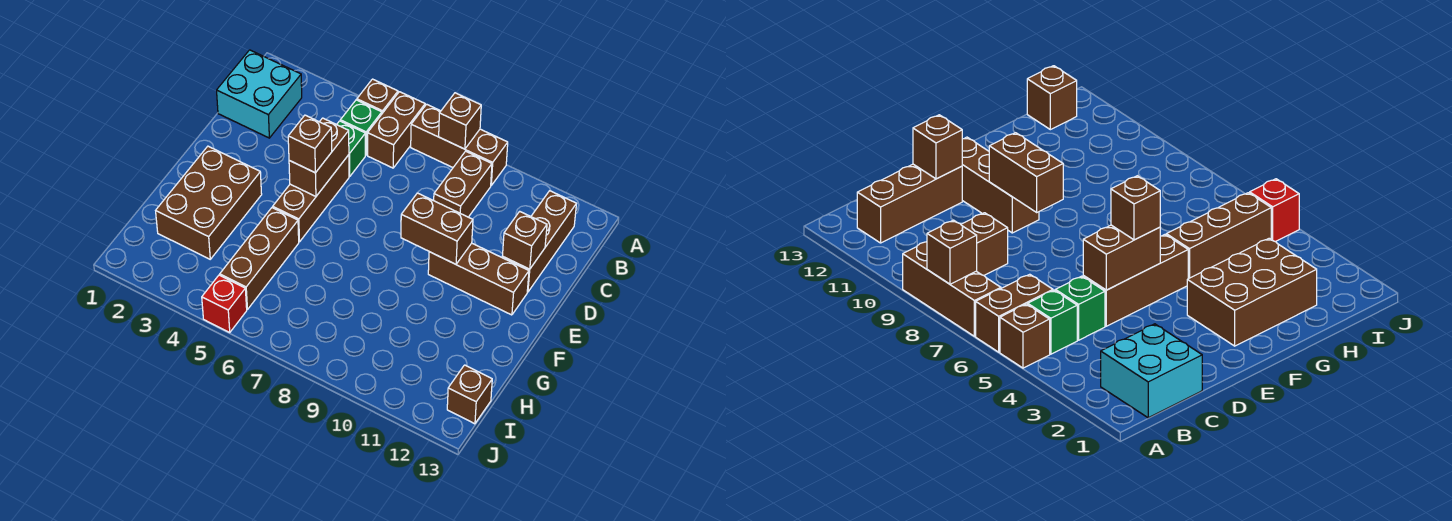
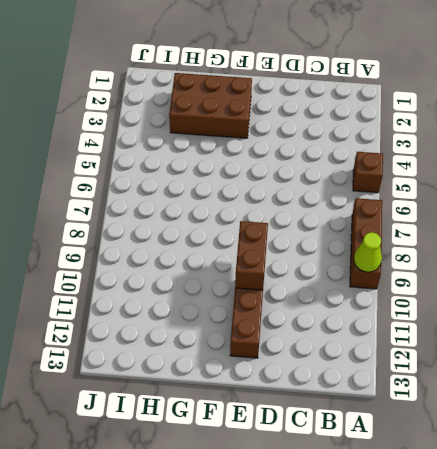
lime cone A9 level 2 -> none
none -> brown brick A6:B6 level 1
none -> cyan brick B1:C2 level 1
none -> green brick B5 level 1

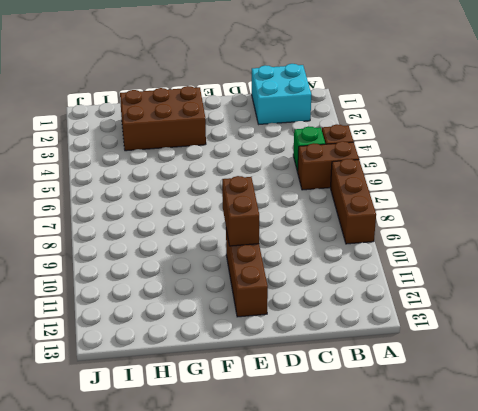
none -> brown brick B9:C9 level 1
none -> brown brick B12:D12 level 1
none -> green brick C5 level 1

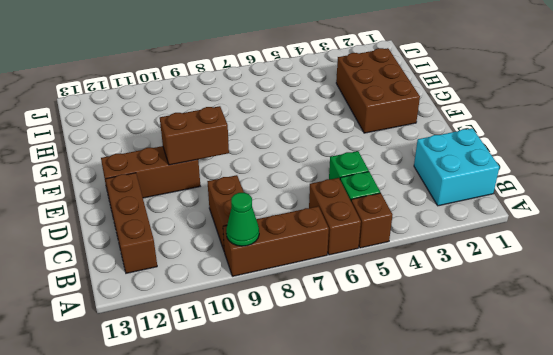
green cone A9 level 2 -> none
none -> brown brick D5:F5 level 1
none -> brown brick G5:I5 level 1
none -> brown brick I13 level 1

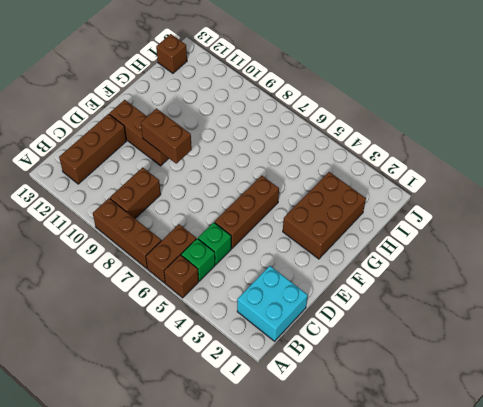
none -> brown brick G5:I5 level 1
none -> red brick J5 level 1
none -> brown brick A8 level 2

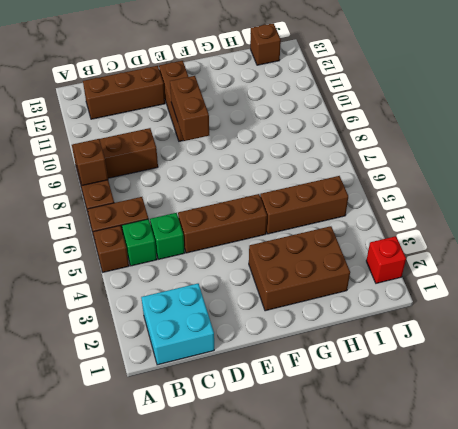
red brick J2 level 1 -> red brick J5 level 1
none -> brown brick D5:E5 level 2
none -> brown brick D12 level 2
none -> brown brick E5 level 3

